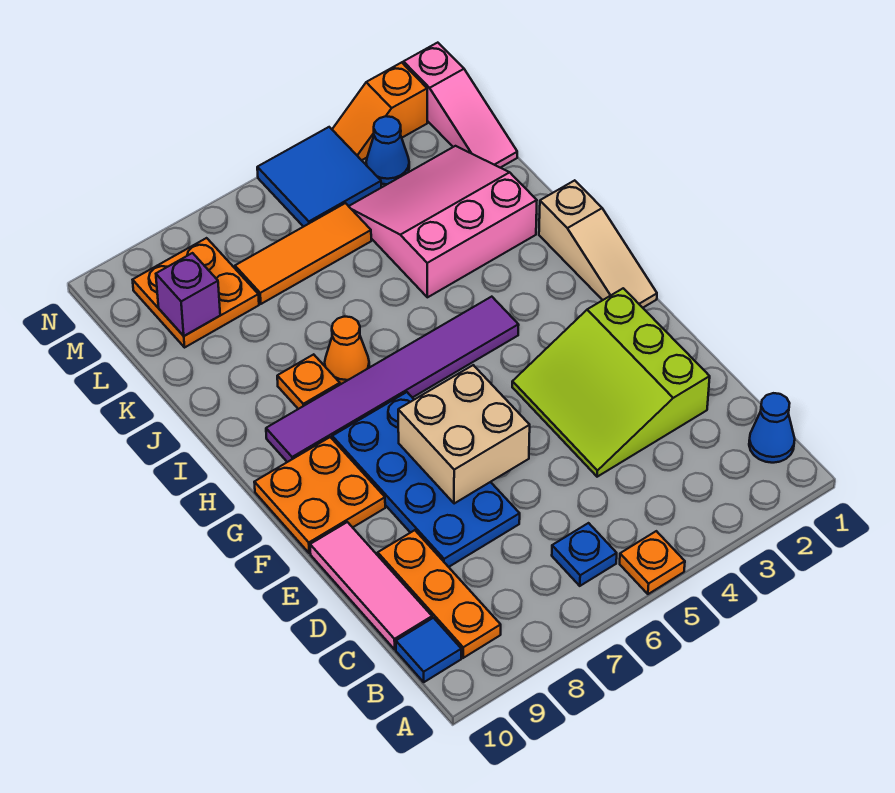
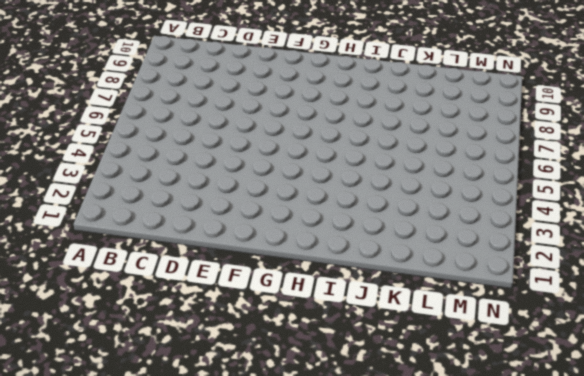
none -> orange plate A5 level 1
none -> blue cone B1 level 1
none -> blue plate B6 level 1

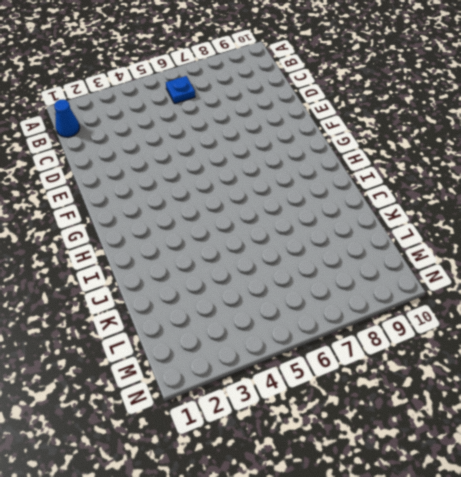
none -> orange plate A5 level 1
none -> orange plate B9:D9 level 1
none -> blue tile B10 level 1

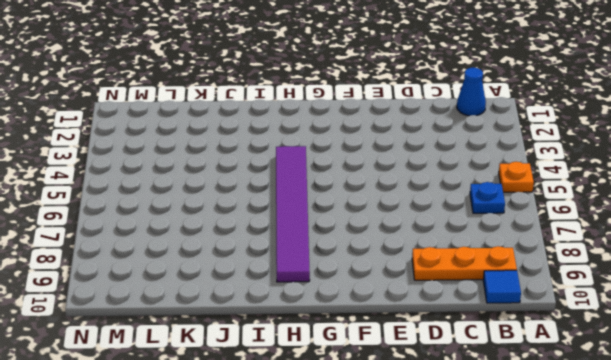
none -> pink tile C10:E10 level 1
none -> lime slope D2:F4 level 1 top 2
none -> blue plate D7:G8 level 1

